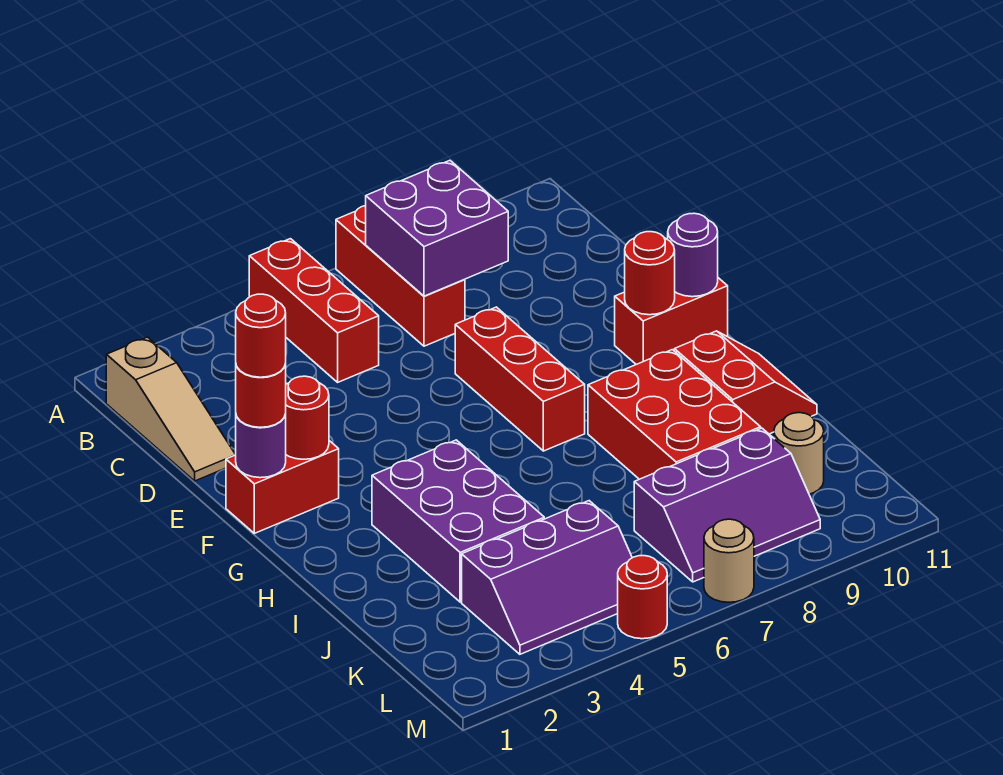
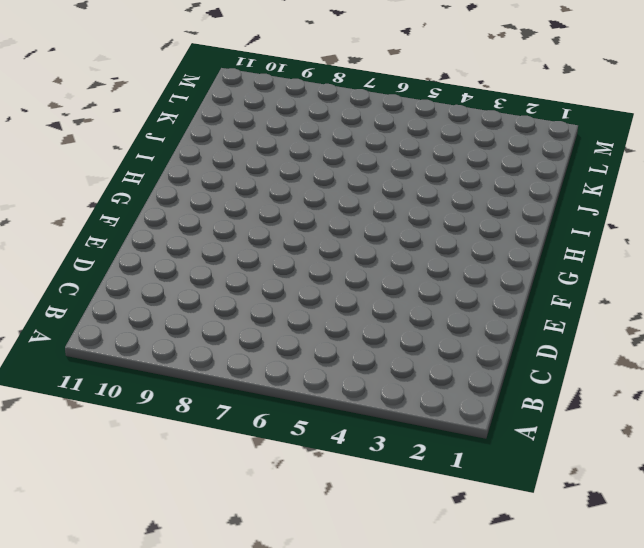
none -> red brick A5:C5 level 1
none -> red brick A7:C7 level 1
none -> tan slope B1:D1 level 1 top B

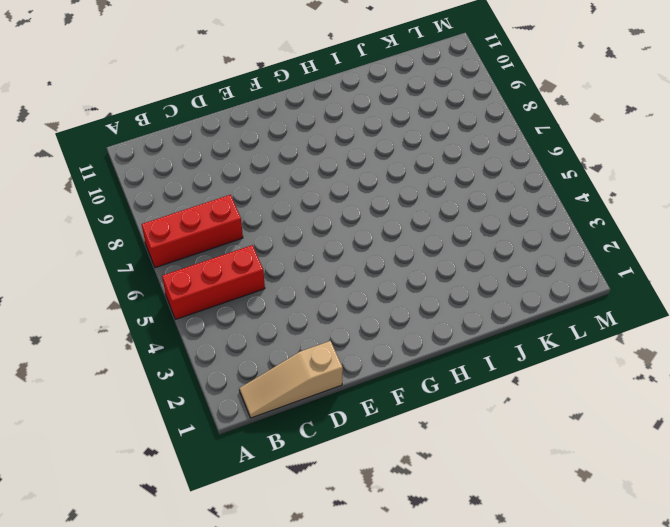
tan slope B1:D1 level 1 top D -> tan slope B1:D1 level 1 top B
none -> red brick E7:G7 level 1
none -> red brick F1:F2 level 1
none -> red brick F10:F11 level 1

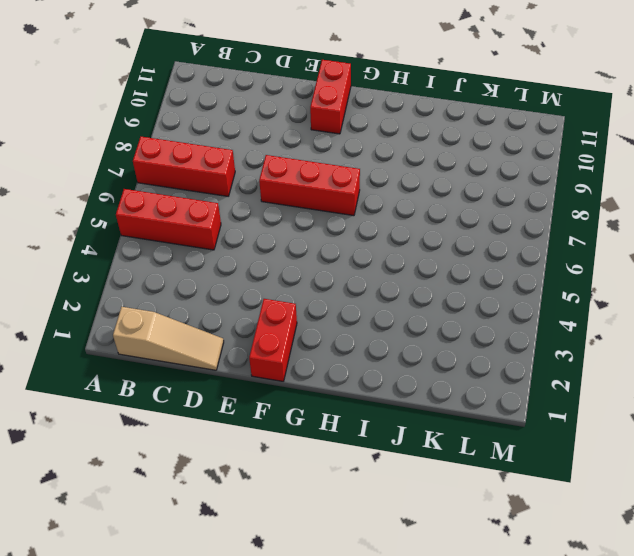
none -> purple brick H3:J4 level 1
none -> red brick H8:J9 level 1
none -> red slope H10:I11 level 1 top 10

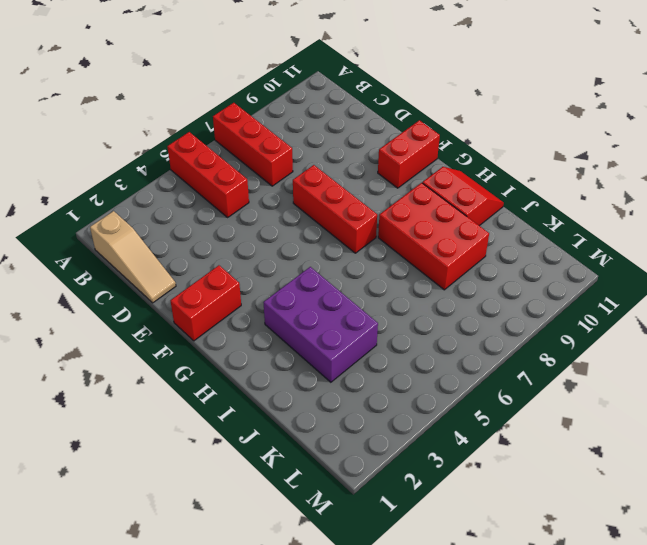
none -> purple slope K3:L5 level 1 top K
none -> purple slope K7:L9 level 1 top K
none -> tan round brick K10 level 1

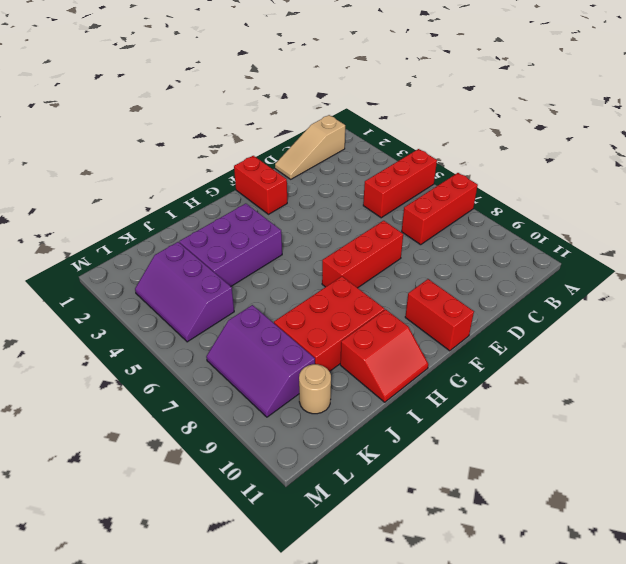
none -> red round brick M5 level 1
none -> tan round brick M7 level 1
none -> purple brick B7:C8 level 2

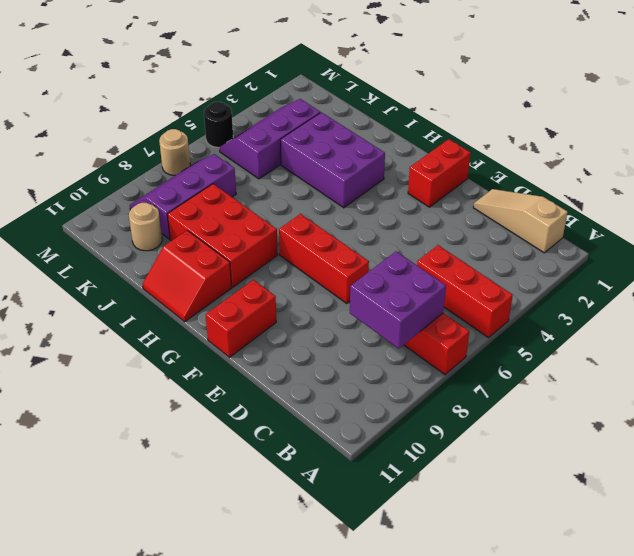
black round brick M5 level 1 -> red round brick M5 level 1
none -> purple round brick F1 level 2
none -> red round brick F2 level 2
none -> red round brick F10 level 2

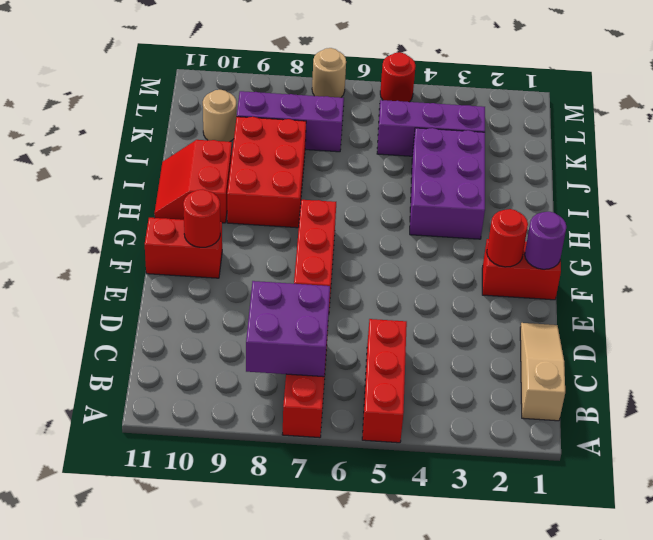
none -> purple round brick F11 level 2
none -> red round brick F1 level 3
none -> red round brick F1 level 4

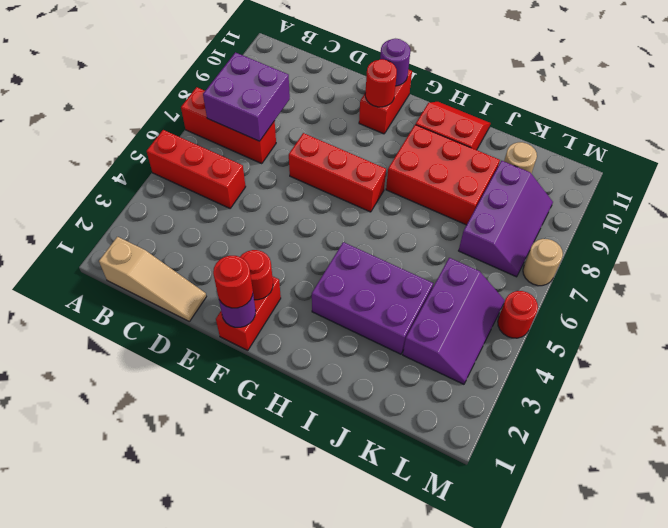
none -> red round brick F1 level 4

